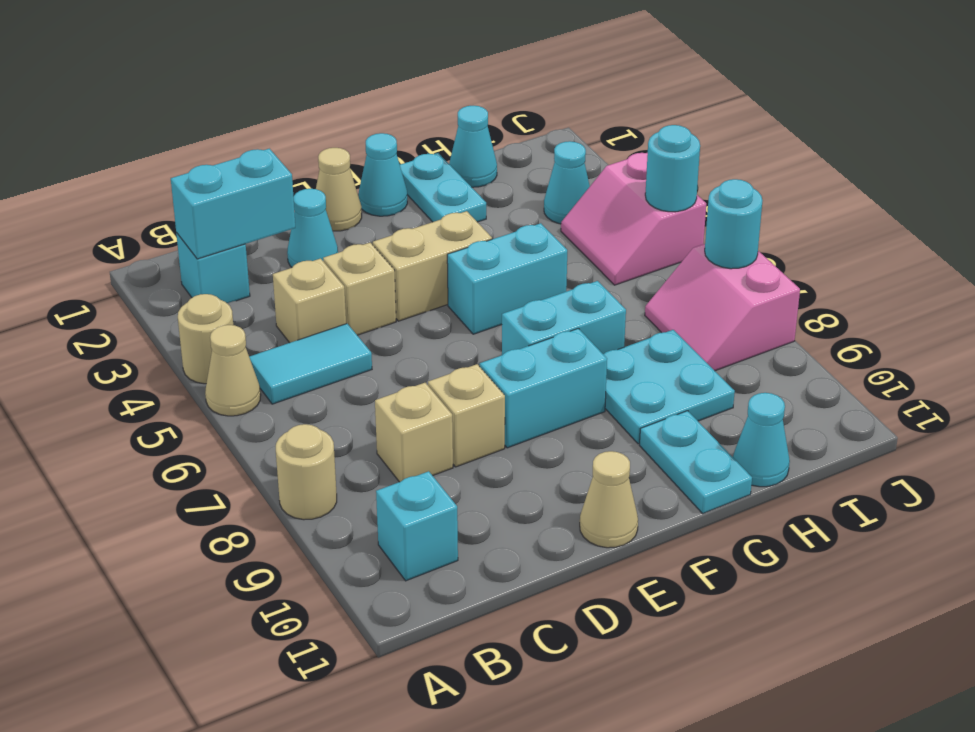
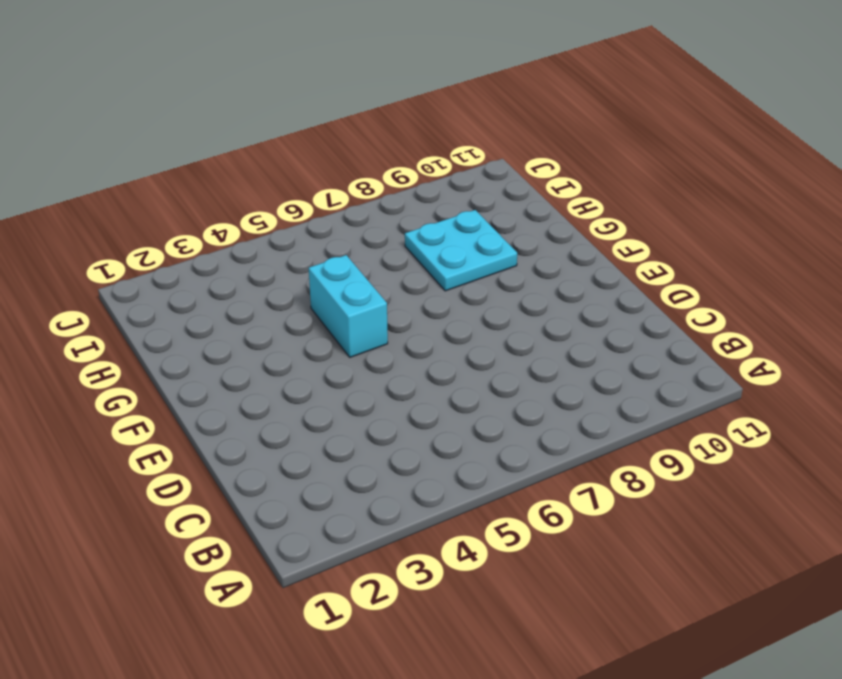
none -> tan round brick A4 level 1
none -> tan cone A5 level 1
none -> tan round brick A8 level 1

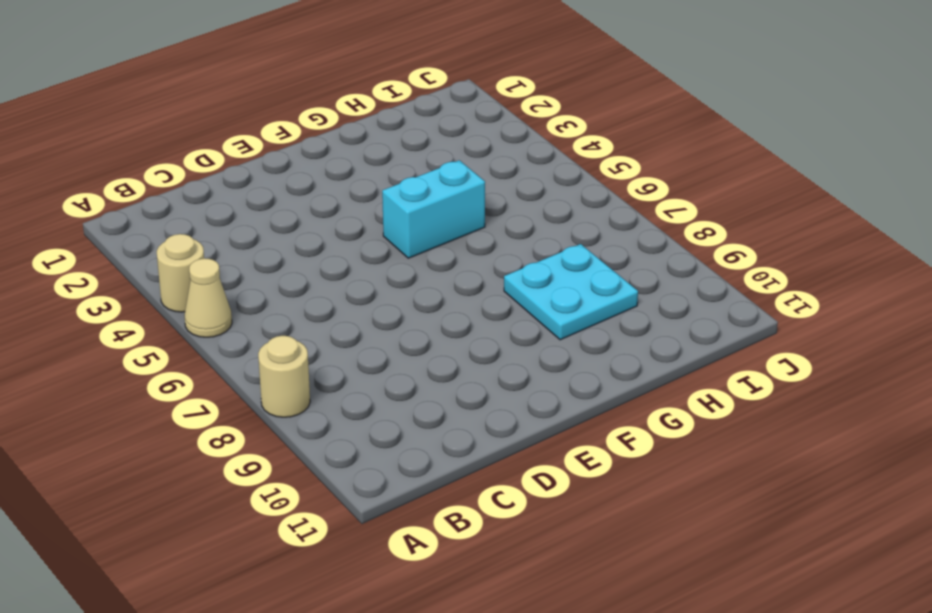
none -> cyan brick B2 level 1
none -> cyan tile B5:C5 level 1
none -> cyan brick B10 level 1

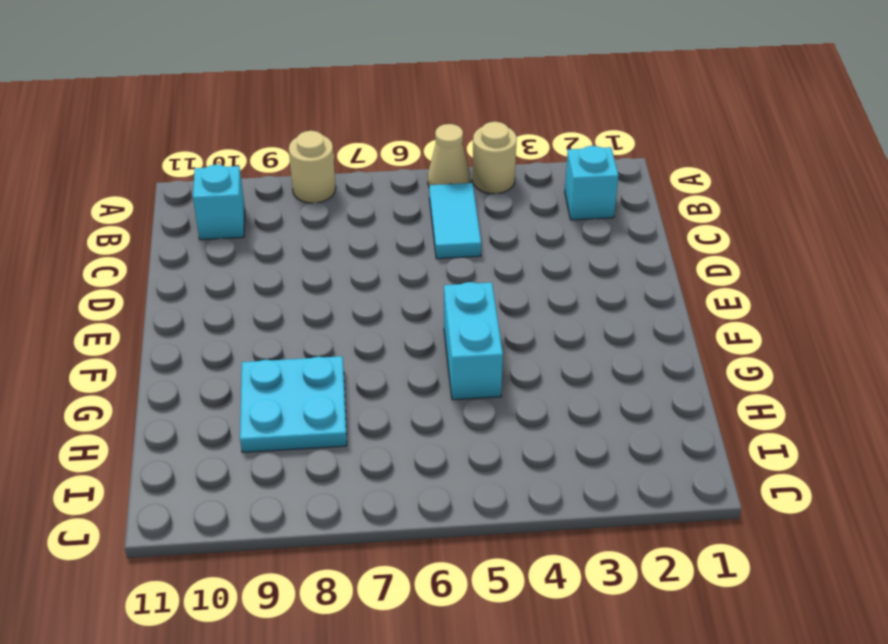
none -> tan brick C4 level 1
none -> tan brick C8 level 1
none -> cyan cone D2 level 1

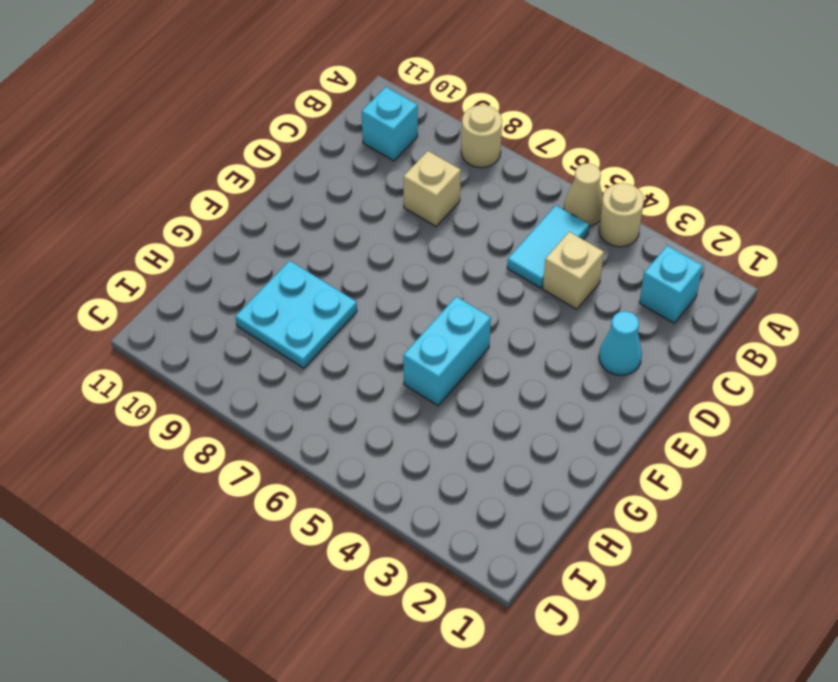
none -> tan brick D4 level 1
none -> tan brick D8 level 1
none -> tan cone E1 level 1

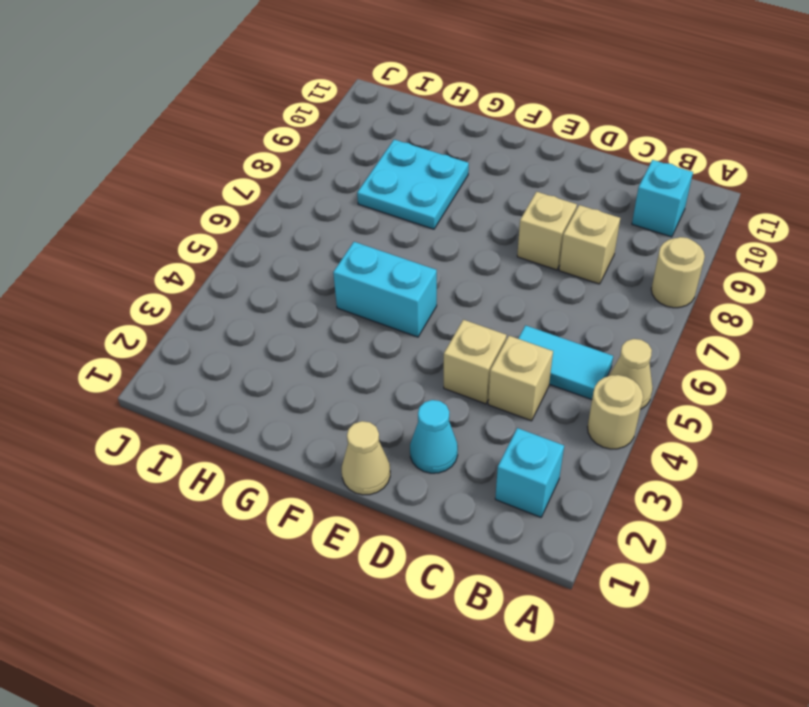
none -> tan brick E4:F4 level 1
none -> cyan brick E8:F8 level 1
none -> tan cone E11 level 1

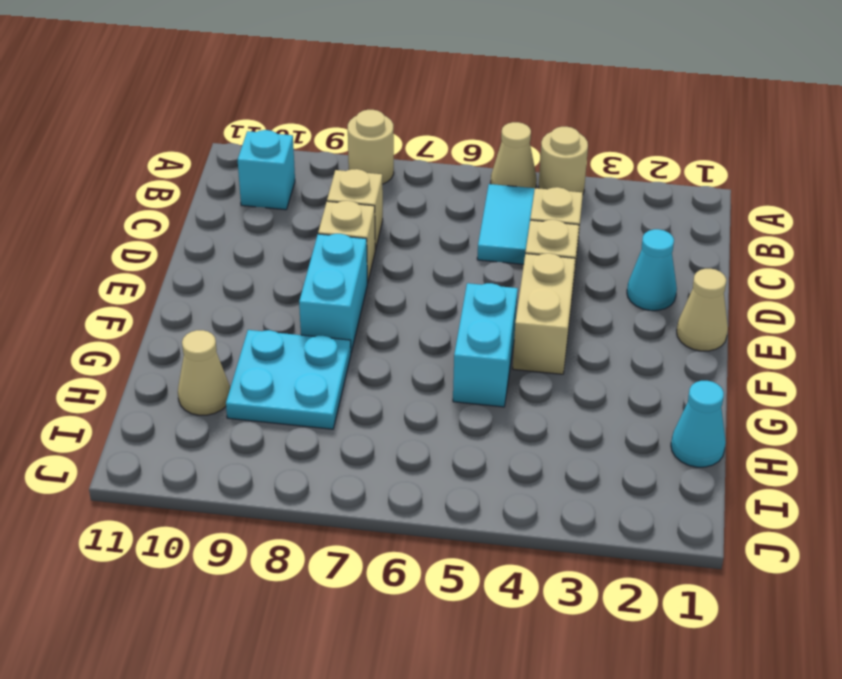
tan cone H10 level 1 -> tan cone E11 level 1
none -> cyan brick B2 level 1
none -> cyan cone F1 level 1
none -> cyan brick F7:G7 level 1

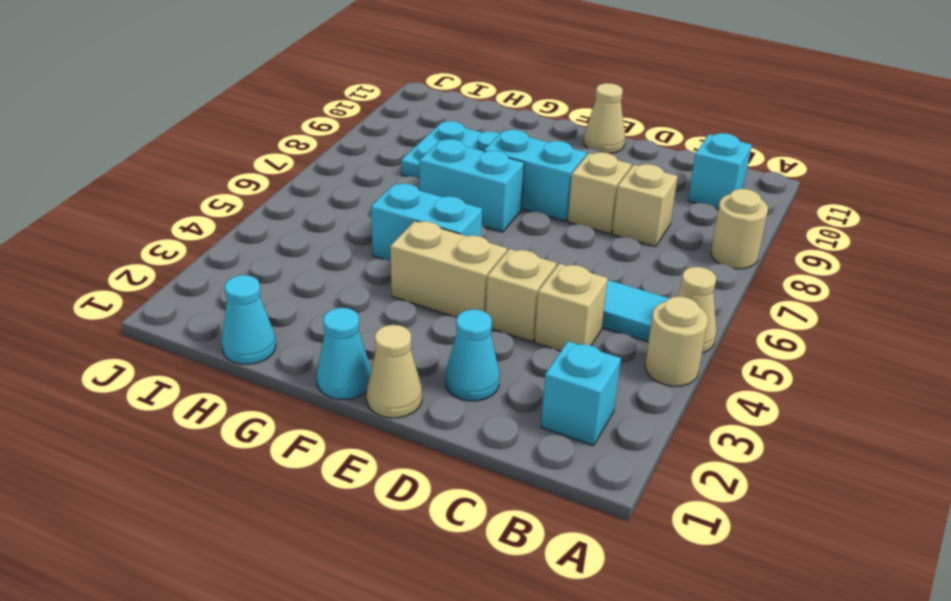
none -> cyan plate G1:G2 level 1
none -> cyan plate G10:G11 level 1
none -> cyan cone H11 level 1

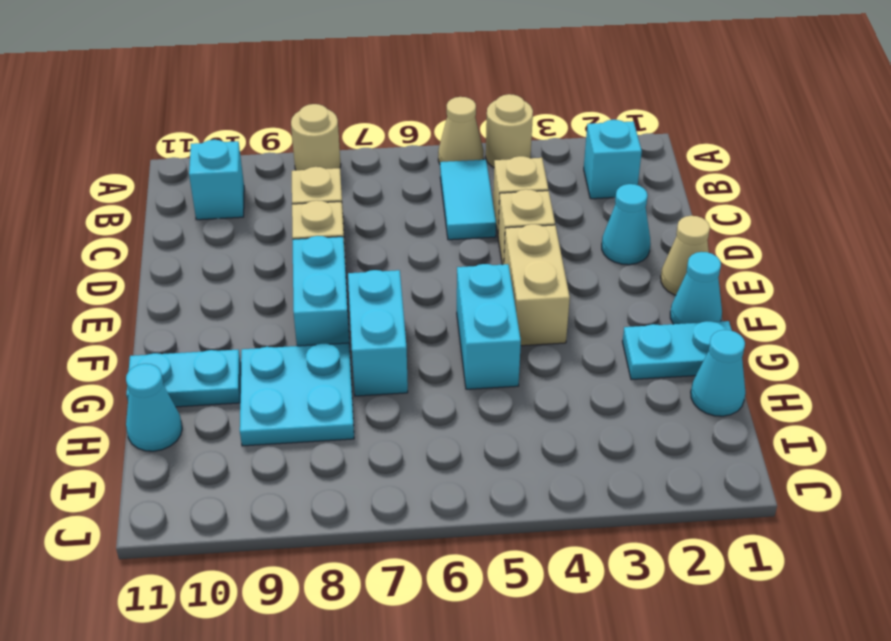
none -> tan cone E11 level 1
none -> cyan cone I3 level 1
none -> pink slope I4:J5 level 1 top J

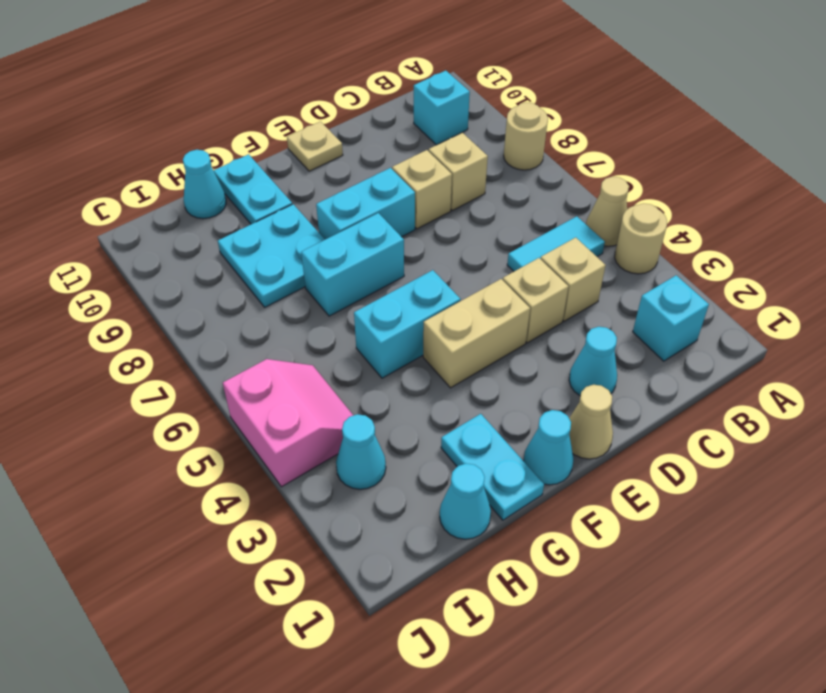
tan plate E11 level 1 -> tan cone E11 level 1
none -> pink slope I7:J8 level 1 top J
none -> cyan brick B2:C2 level 2
none -> cyan round brick J5 level 2

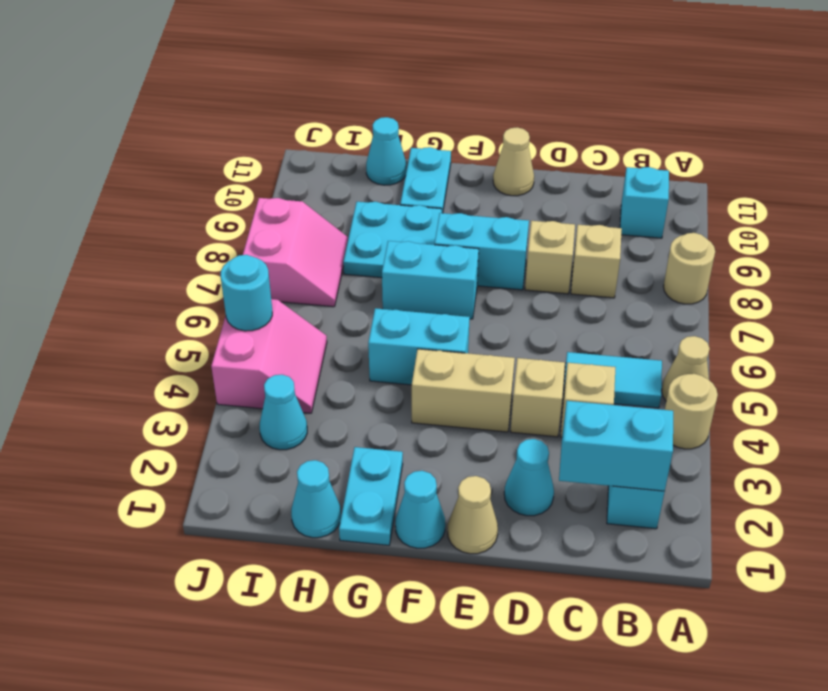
none -> cyan round brick J7 level 2

